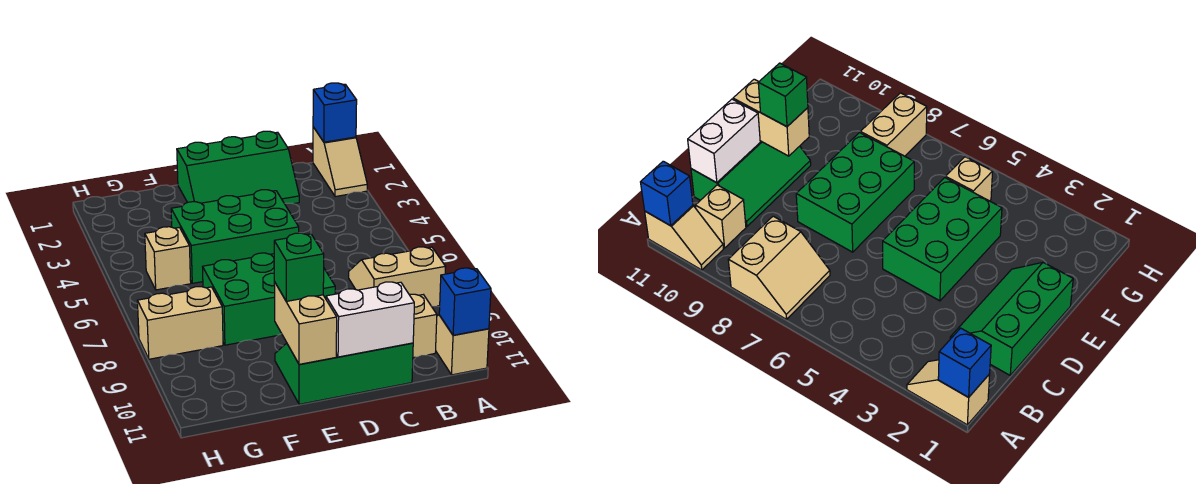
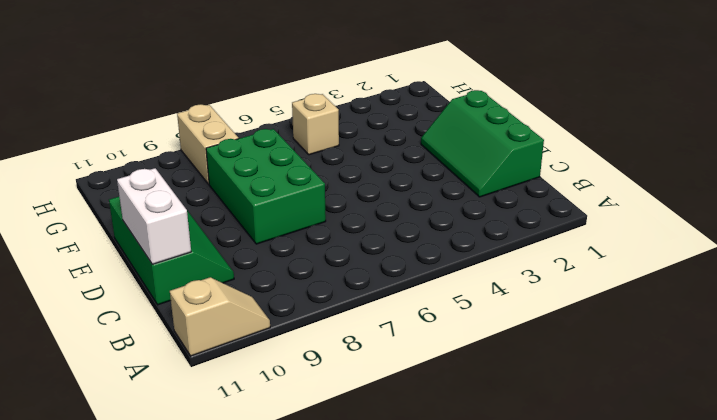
none -> tan slope A1:A2 level 1 top 1
none -> tan slope A7:B8 level 1 top 8
none -> tan brick B10 level 1

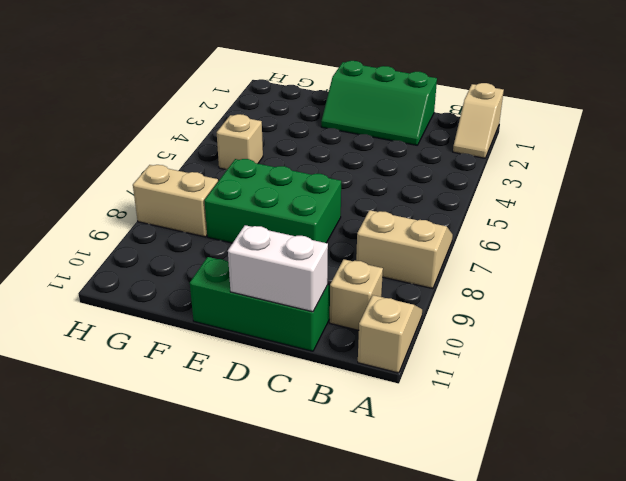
none -> green brick D4:F5 level 1
none -> blue brick A1 level 2
none -> blue brick A11 level 2

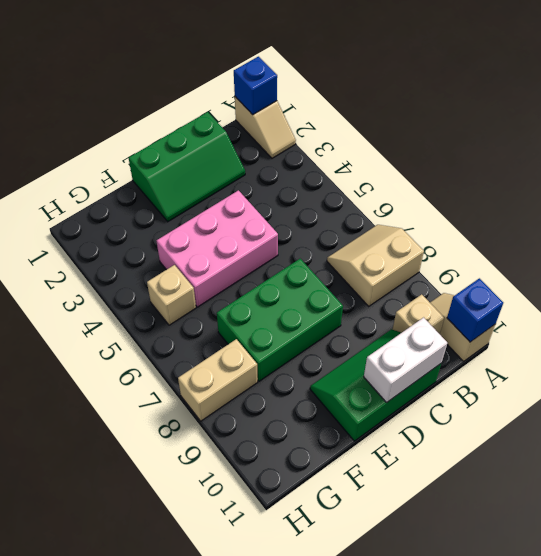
pink brick D4:F5 level 1 -> green brick D4:F5 level 1
none -> tan brick E10:E11 level 2
none -> green brick E10 level 3

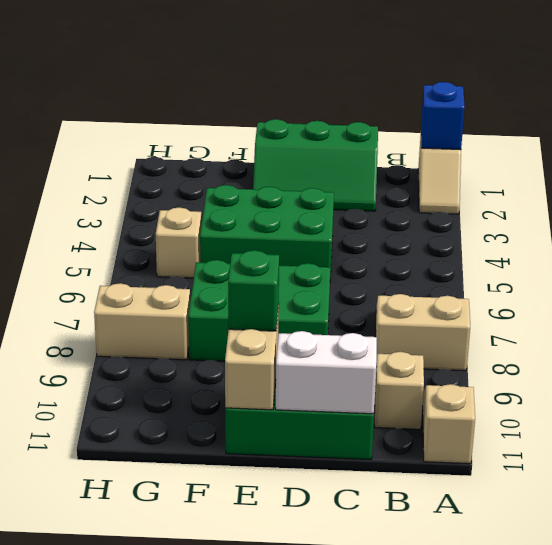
none -> blue brick A11 level 2

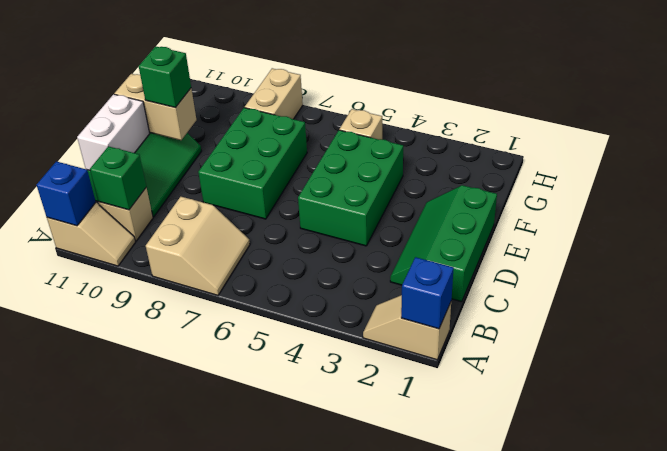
green brick B10 level 2 -> none

